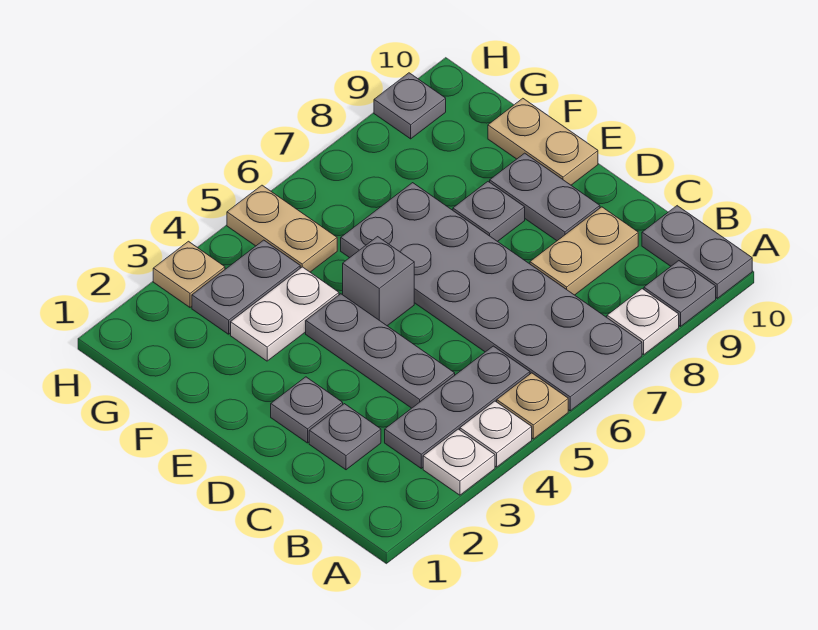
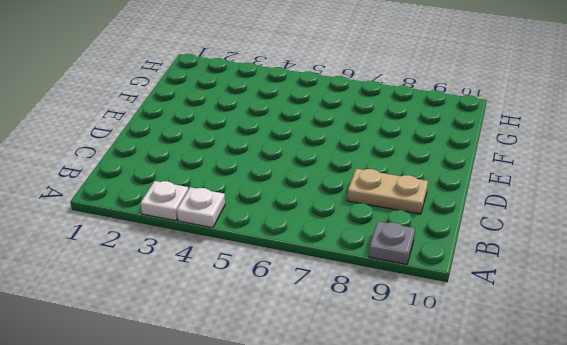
none -> tan plate A5 level 1
none -> grey plate A6:F7 level 1
none -> white plate A8 level 1

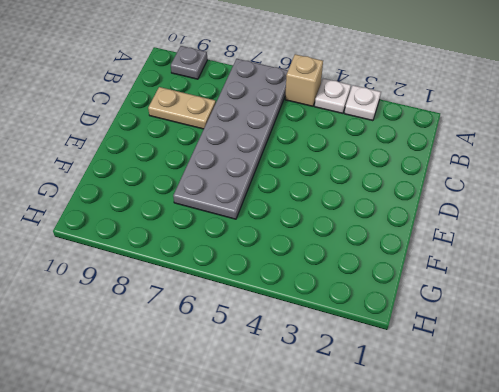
tan brick A5 level 1 -> tan plate A5 level 1
none -> white plate A8 level 1
none -> grey plate A10:B10 level 1
none -> grey plate B3:B5 level 1

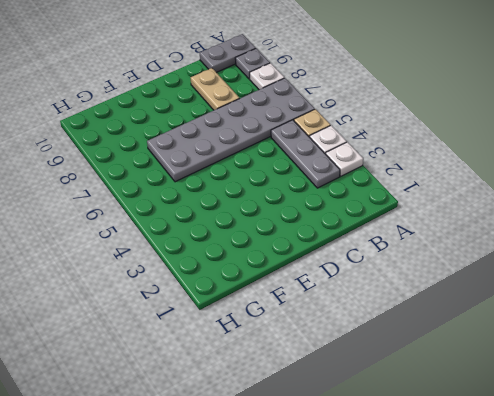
none -> grey plate C2 level 1
none -> grey plate C4:E4 level 1
none -> grey plate D2 level 1

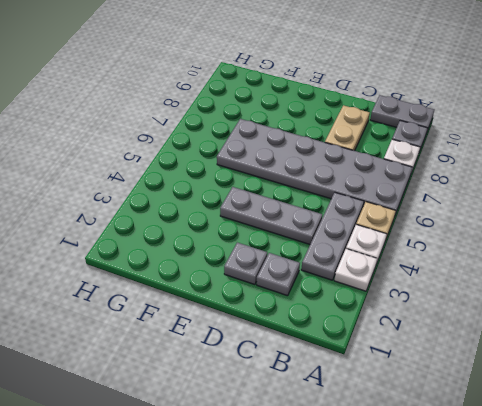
none -> grey plate D9:E9 level 1
none -> grey brick E5 level 1
none -> grey plate E8 level 1

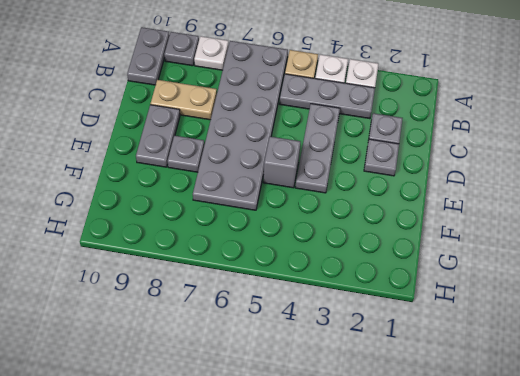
none -> tan plate E10:F10 level 1
none -> white plate F3:F4 level 1
none -> grey plate G3:G4 level 1

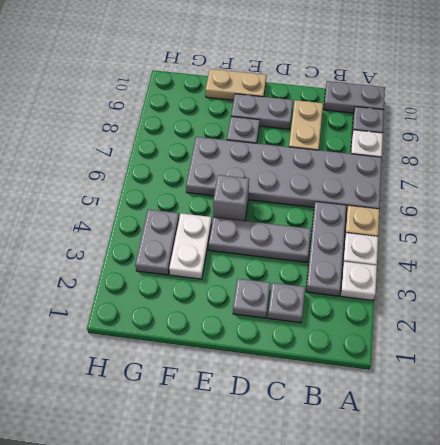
none -> tan plate G5:H5 level 1
none -> tan plate H3 level 1
none -> grey plate H9 level 1

